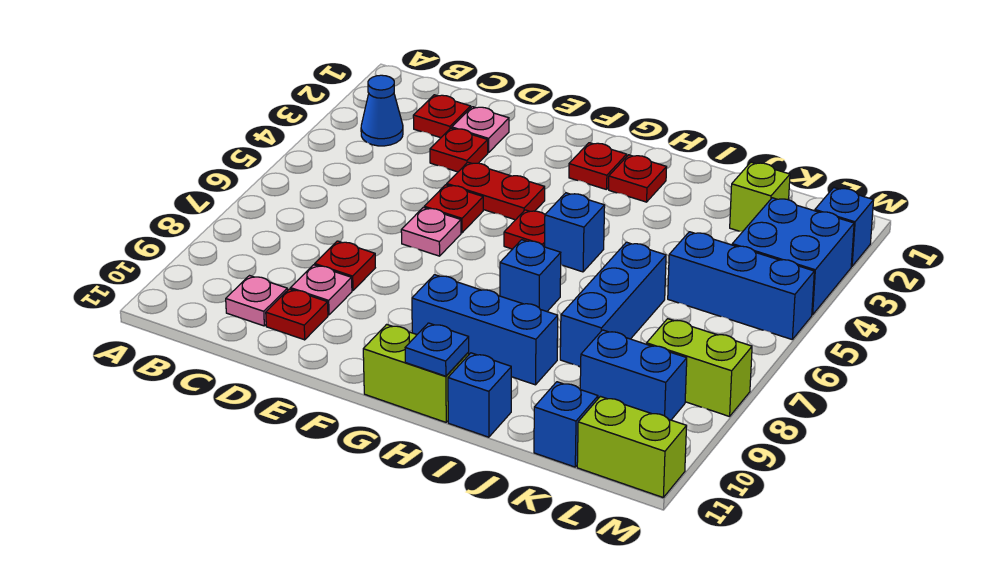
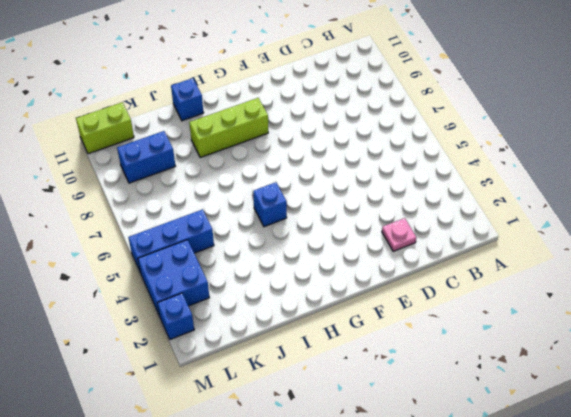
lime brick G9:I9 level 1 -> blue brick G9:I9 level 1
none -> blue cone B3 level 1
none -> red plate C2 level 1
none -> pink plate C10 level 1

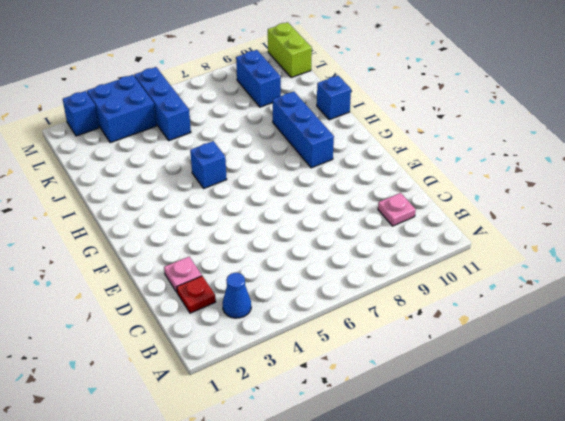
none -> red plate D3 level 1
none -> red plate D8 level 1
none -> pink plate D9 level 1

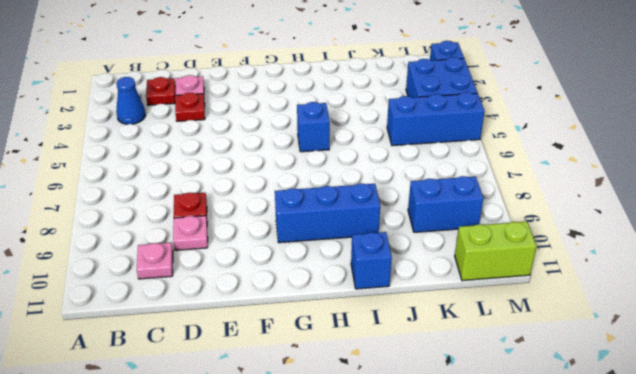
none -> red plate D10 level 1
none -> red plate E4:F4 level 1
none -> red plate E5 level 1

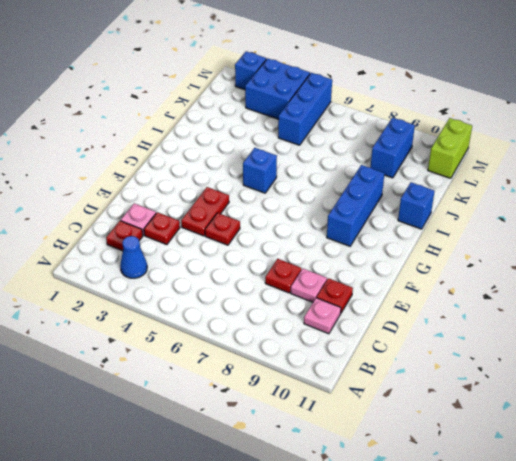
none -> pink plate E6 level 1
none -> red plate G2 level 1
none -> red plate G5 level 1

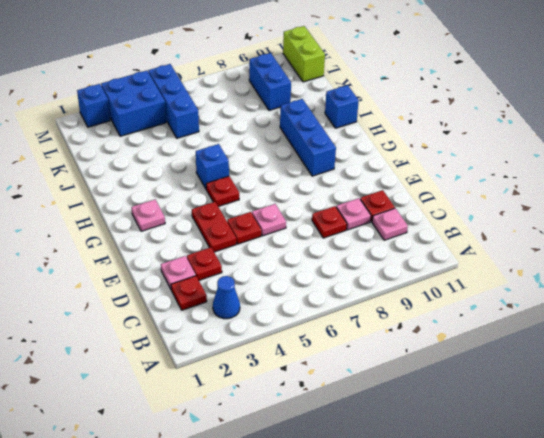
pink plate G2 level 1 -> red plate G2 level 1
none -> lime brick G11:H11 level 1
none -> red plate H2 level 1
none -> blue brick H7 level 1

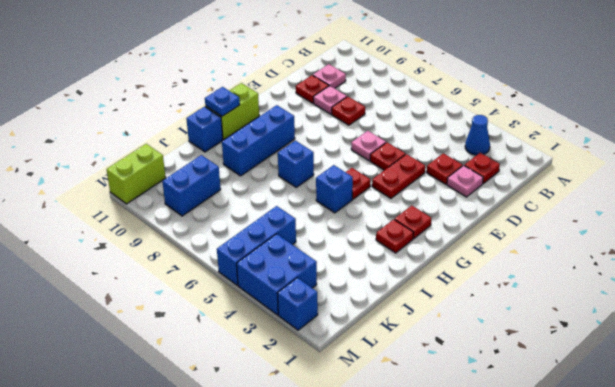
none -> blue brick J6:J8 level 1
none -> lime brick K2 level 1
none -> blue brick K11 level 1

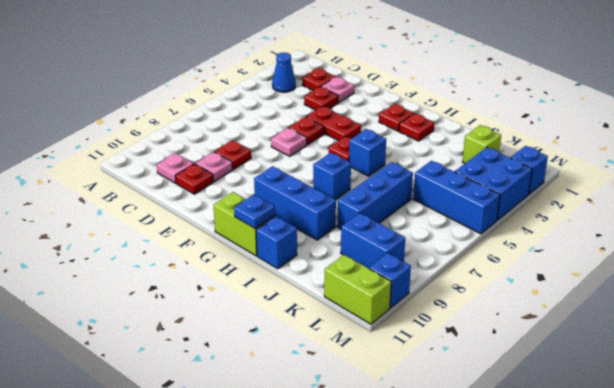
blue brick M10 level 1 -> blue brick K11 level 1
none -> lime brick L8:M8 level 1

